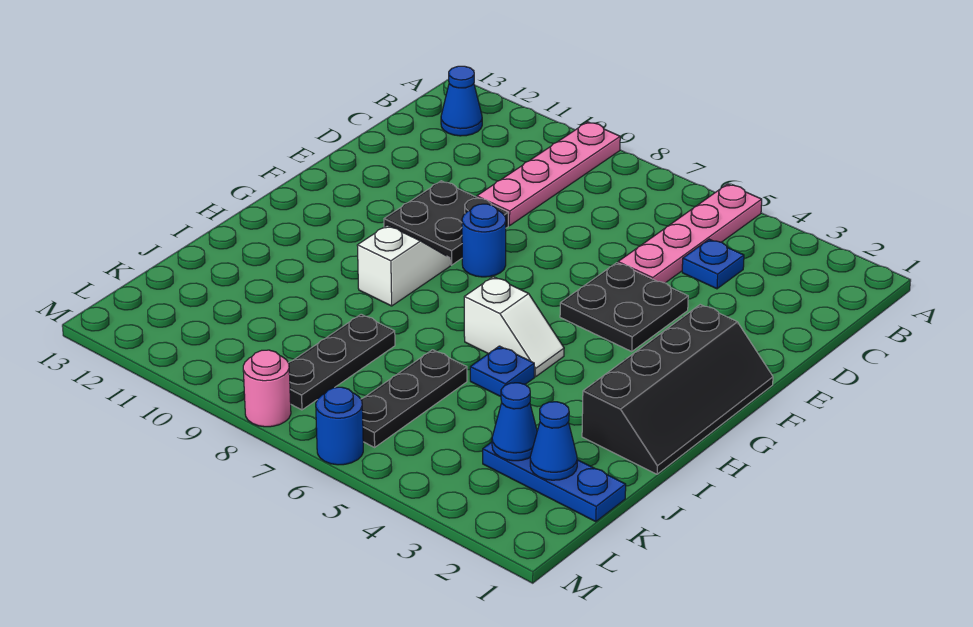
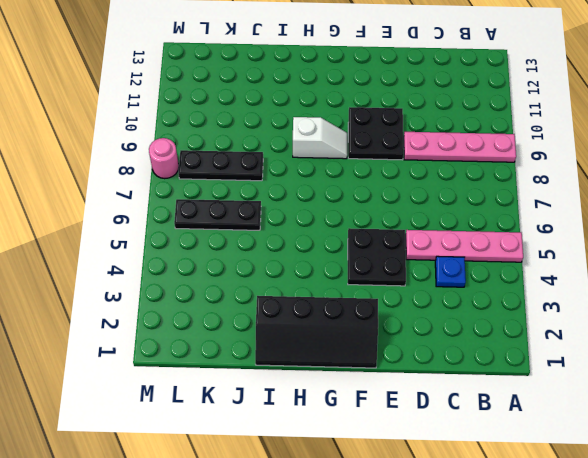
none -> blue cone B12 level 1
none -> blue round brick F8 level 1
none -> white slope H5:H6 level 1 top 6

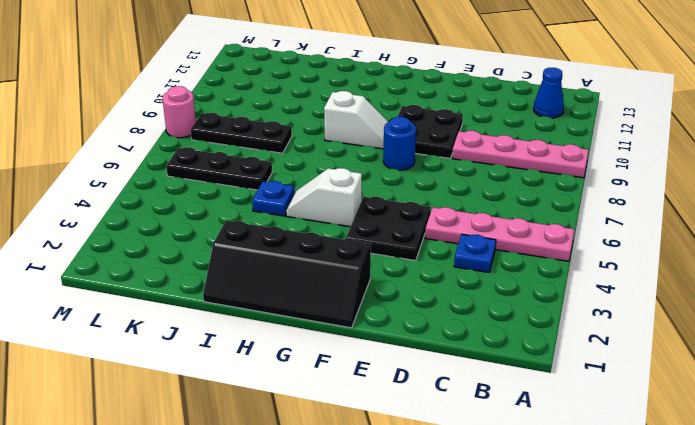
white slope G5:H5 level 1 top G -> white slope H5:H6 level 1 top 6
none -> blue plate K1:K3 level 1
none -> blue round brick M6 level 1
none -> blue cone K2 level 2

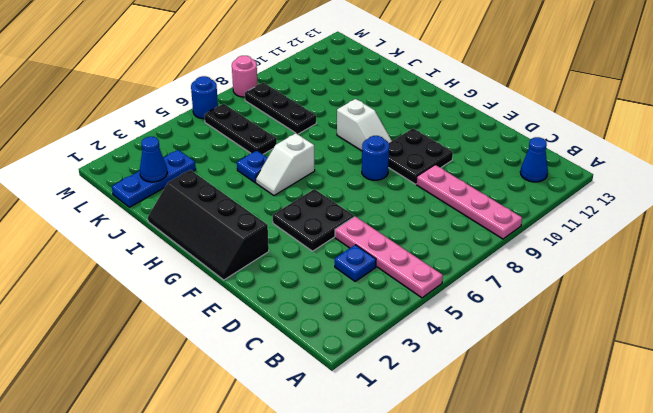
none -> blue cone K3 level 2

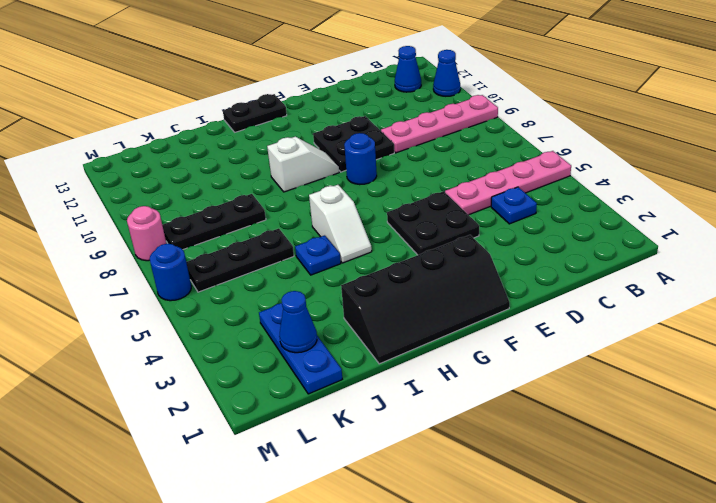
blue cone A11 level 1 -> blue cone K3 level 2
black plate G13:H13 level 1 -> none

